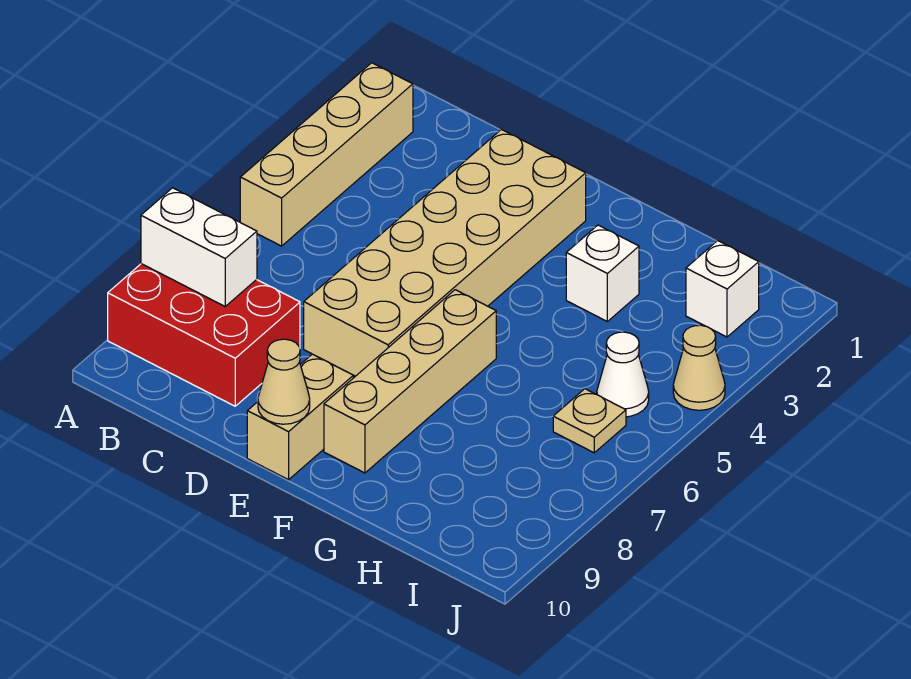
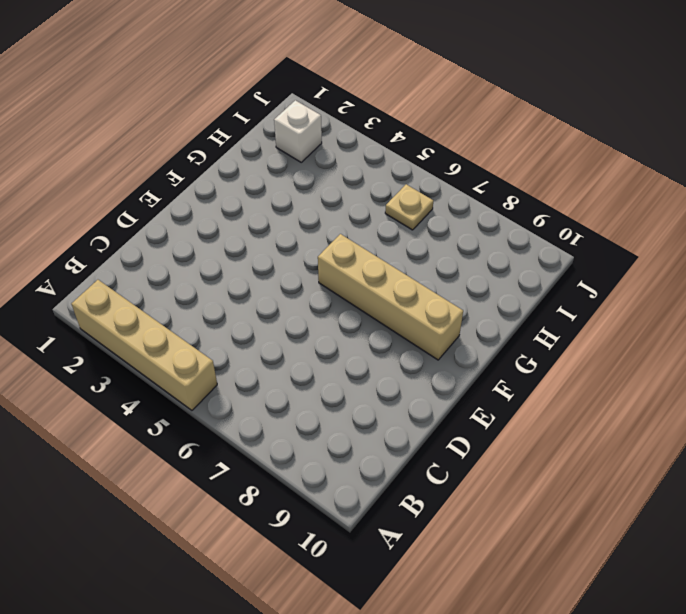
none -> red brick A8:C9 level 1
none -> tan brick D2:E7 level 1
none -> tan brick E9:E10 level 1

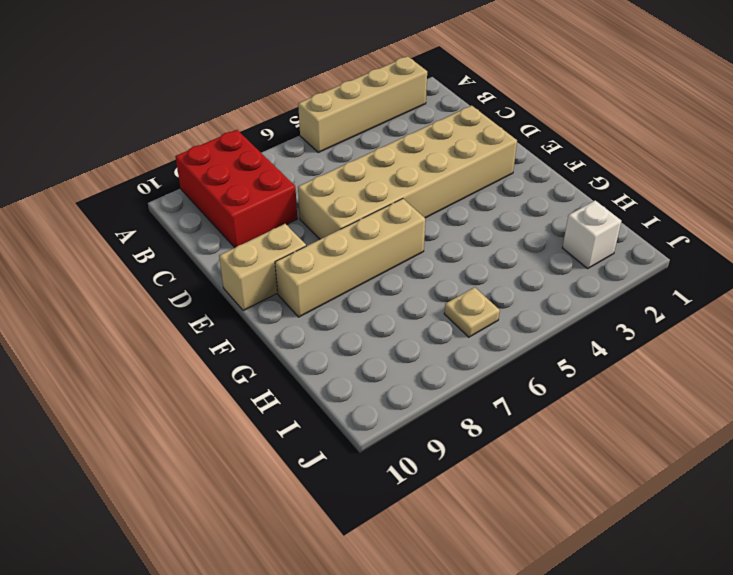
none -> white brick G3 level 1
none -> white cone I5 level 1
none -> tan cone J4 level 1

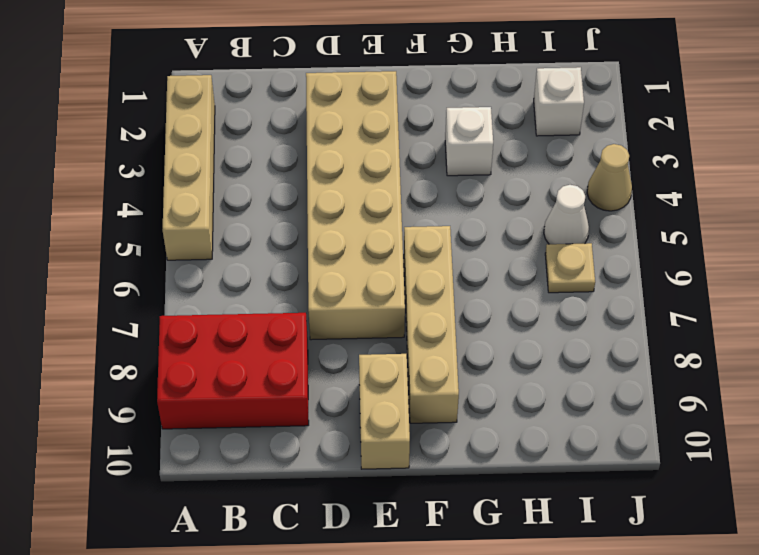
none -> white brick A8:B8 level 2
none -> tan cone E10 level 2

